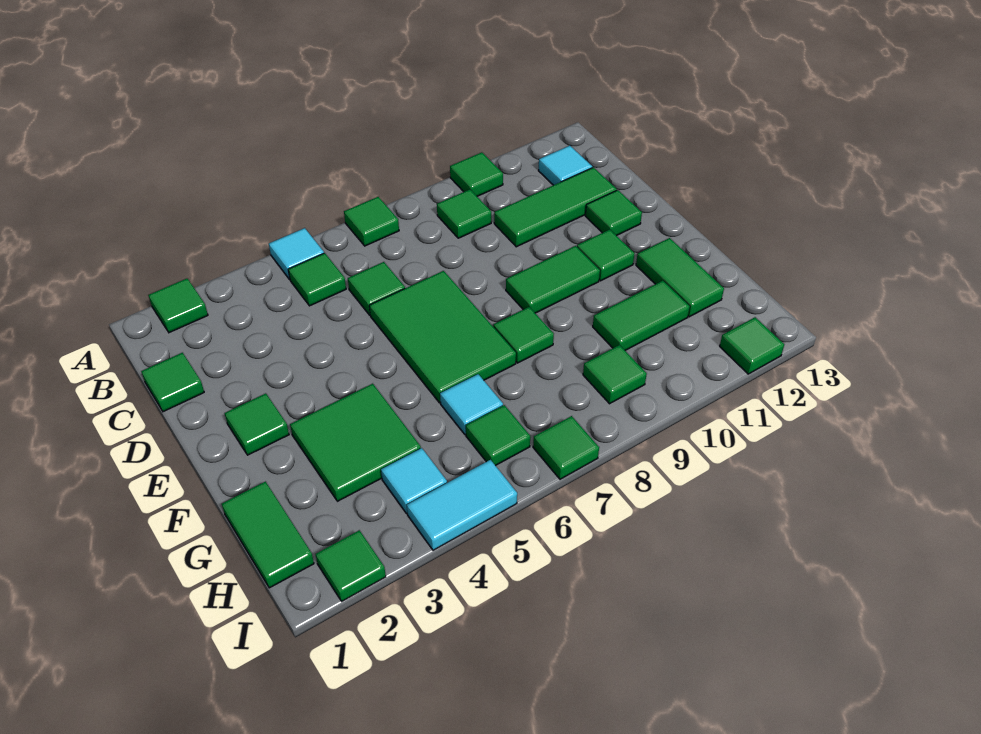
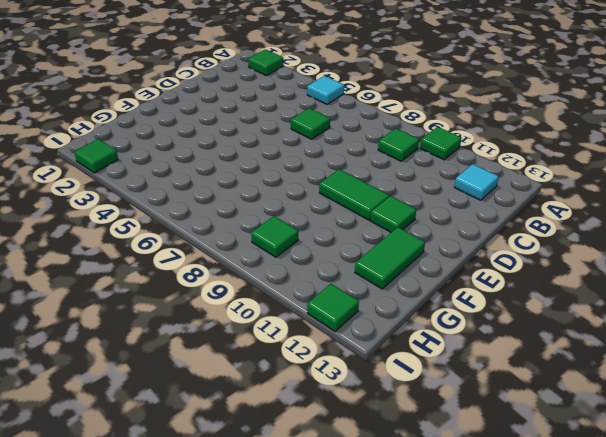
none -> green tile A7 level 1
none -> green tile B5 level 1
none -> green tile C1 level 1

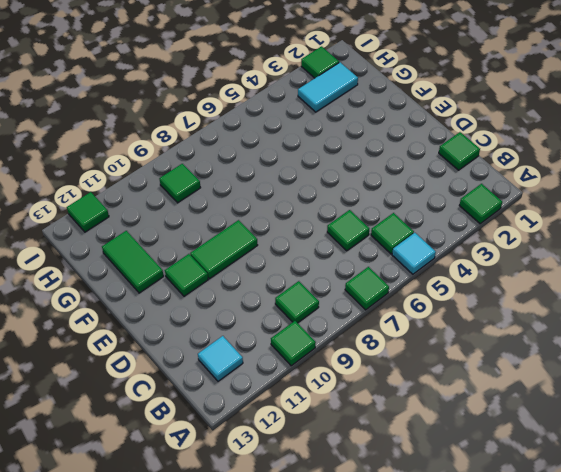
cyan tile H2:H3 level 1 -> cyan tile I4:I5 level 1
none -> green tile C10:C12 level 1
none -> green tile D6:F7 level 1
none -> green tile D12 level 1

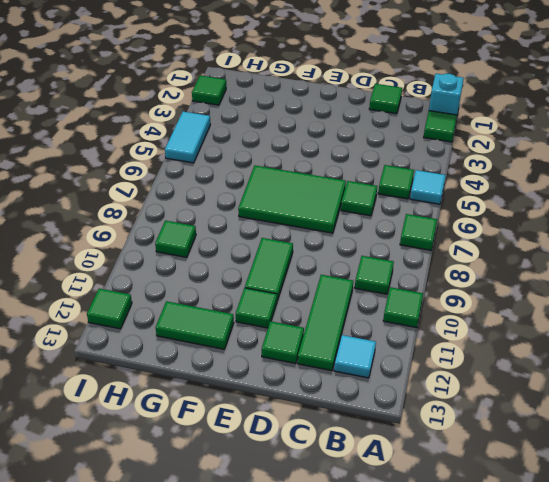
cyan brick A1 level 1 -> none
none -> green tile E2 level 1
none -> green tile F3:G4 level 1
none -> green tile F8 level 1

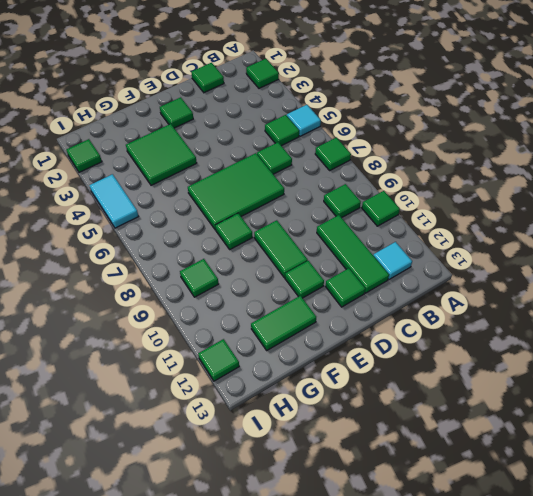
none -> green tile G1:H1 level 1
none -> cyan tile G6 level 1
none -> green tile G10:G11 level 1

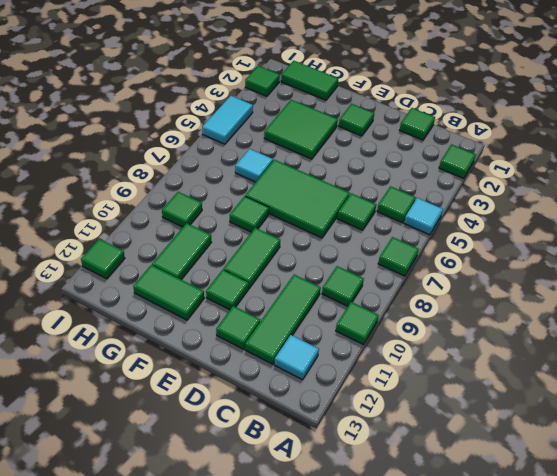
none -> cyan tile H4 level 1
none -> green tile H6 level 1
none -> green tile I7 level 1

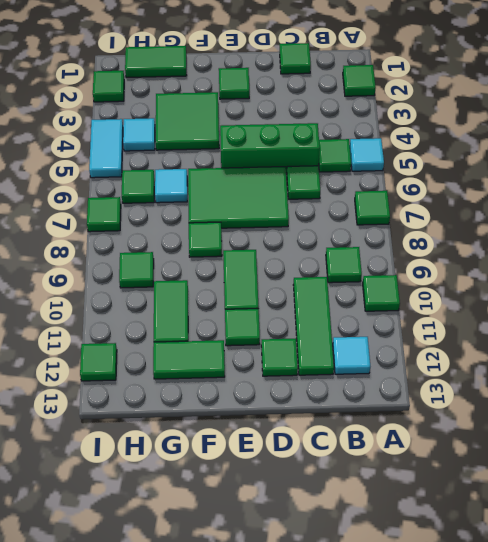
green brick C5:E5 level 1 -> none

